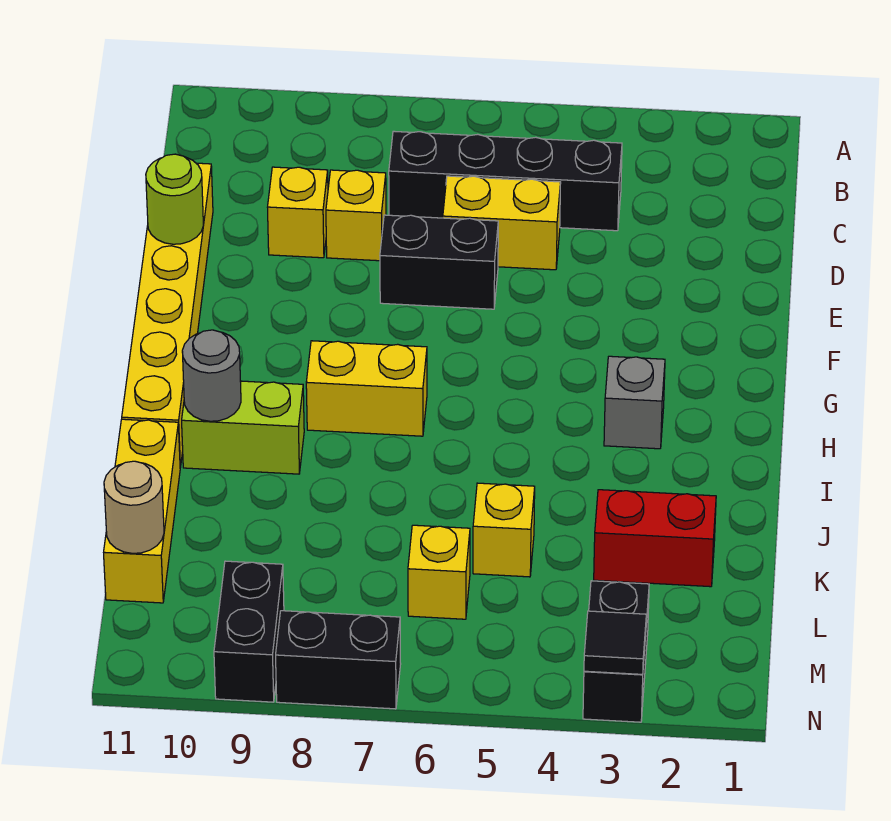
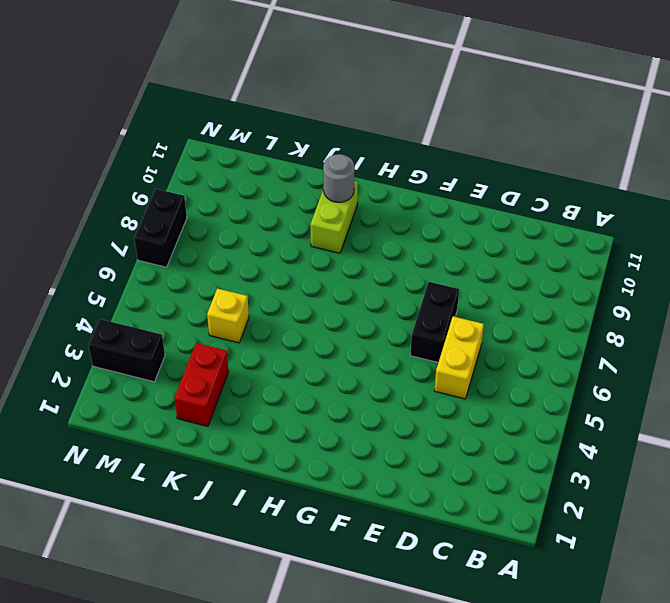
none -> black brick C4:C7 level 1
none -> yellow brick D8 level 1
none -> yellow brick D9 level 1

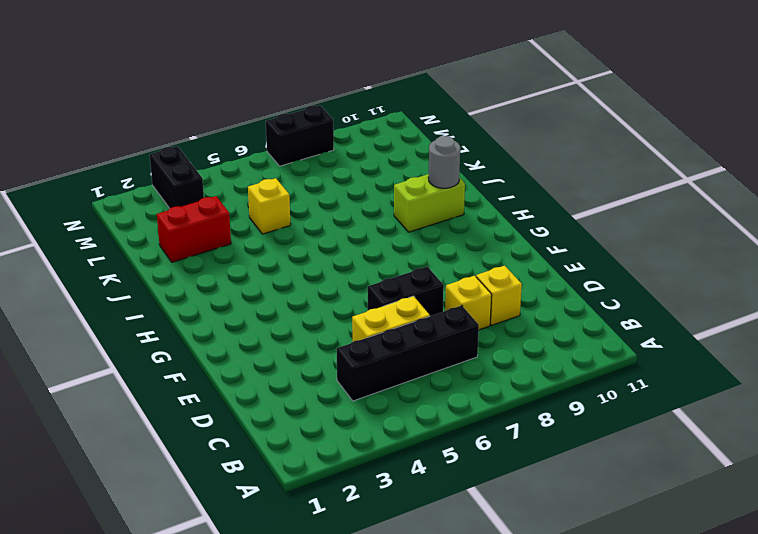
none -> yellow brick D11:I11 level 1
none -> grey brick H3 level 1
none -> yellow brick H7:H8 level 1

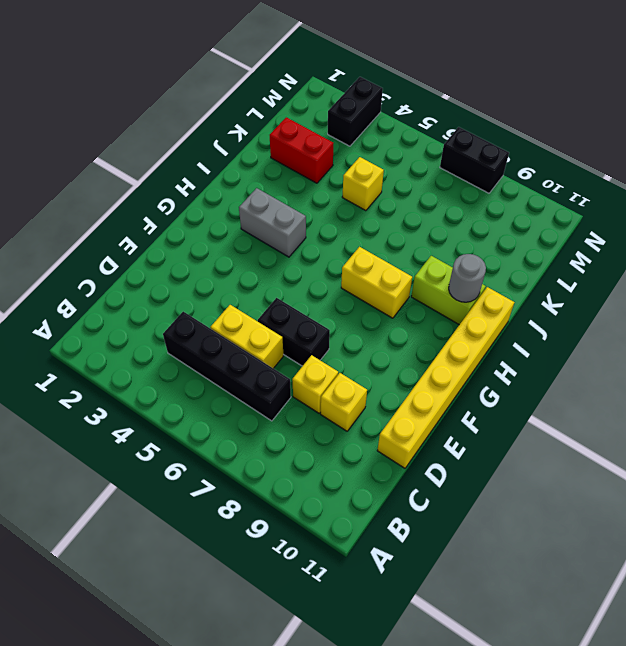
grey brick H3:H4 level 1 -> grey brick H3 level 1
none -> yellow brick J11:L11 level 1
none -> yellow brick L6 level 1
none -> black brick M9:N9 level 1

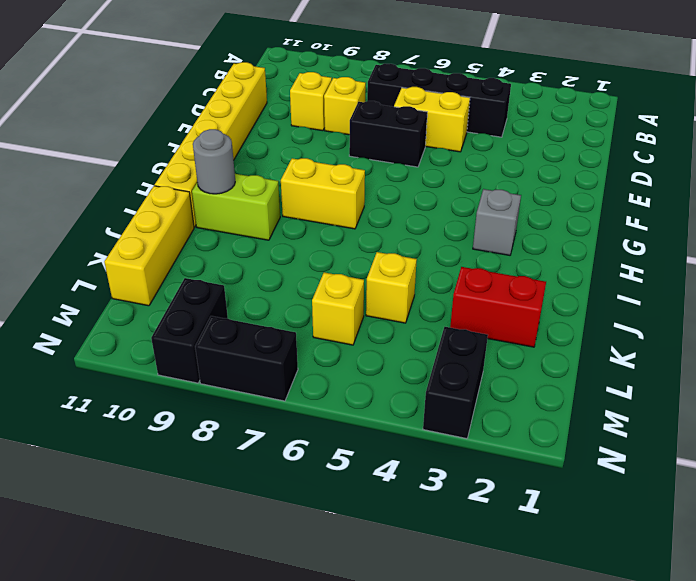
none -> lime round brick E11 level 2
none -> tan round brick L11 level 2
none -> black tile N3 level 2

